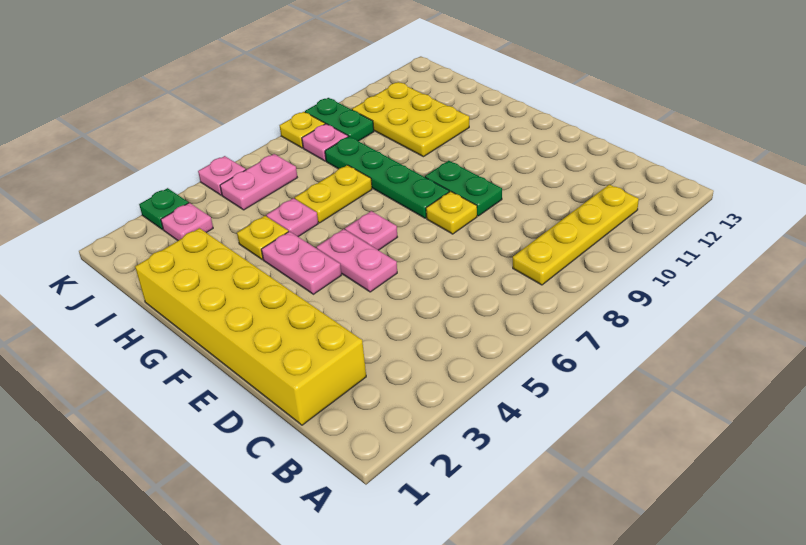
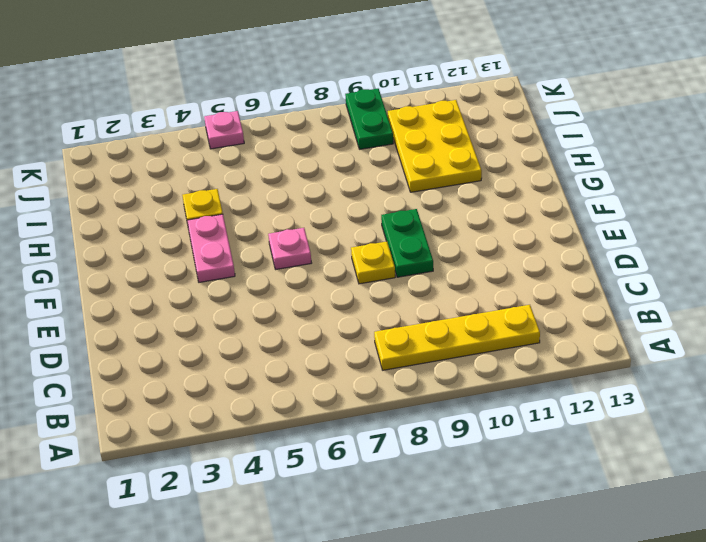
none -> yellow brick C1:H2 level 1
none -> pink plate E5:F5 level 1
none -> green plate F8:I8 level 1

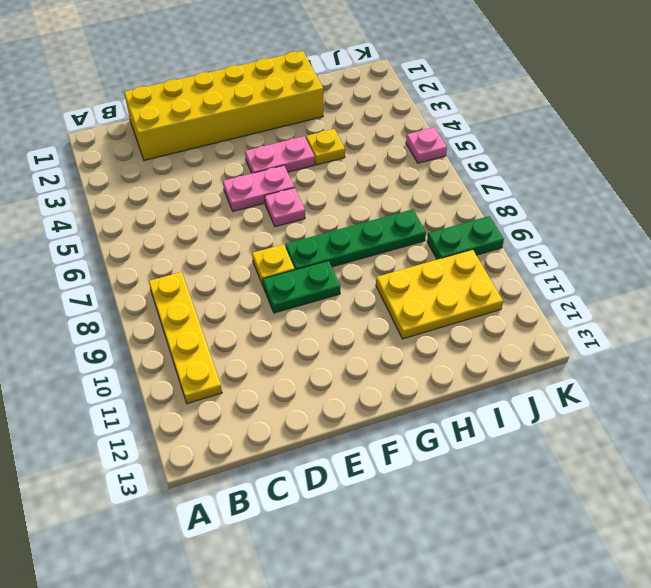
none -> pink plate H5 level 1
none -> yellow plate H6:H7 level 1
none -> pink plate J3 level 1

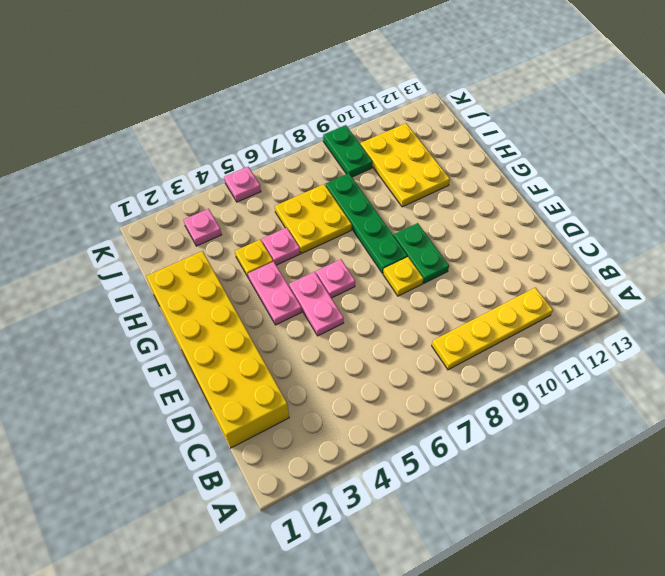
yellow plate H6:I7 level 1 -> yellow plate H6:H7 level 1
none -> pink plate J5:J6 level 1
none -> pink plate J8 level 1
none -> green plate K3 level 1

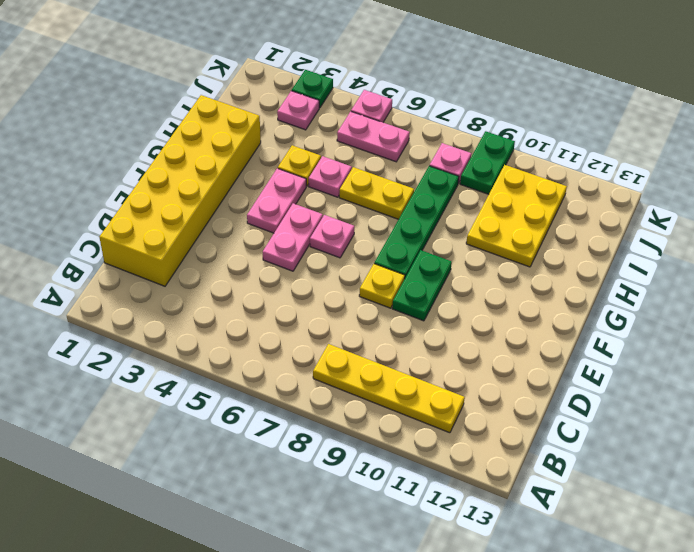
none -> yellow plate K8 level 1

